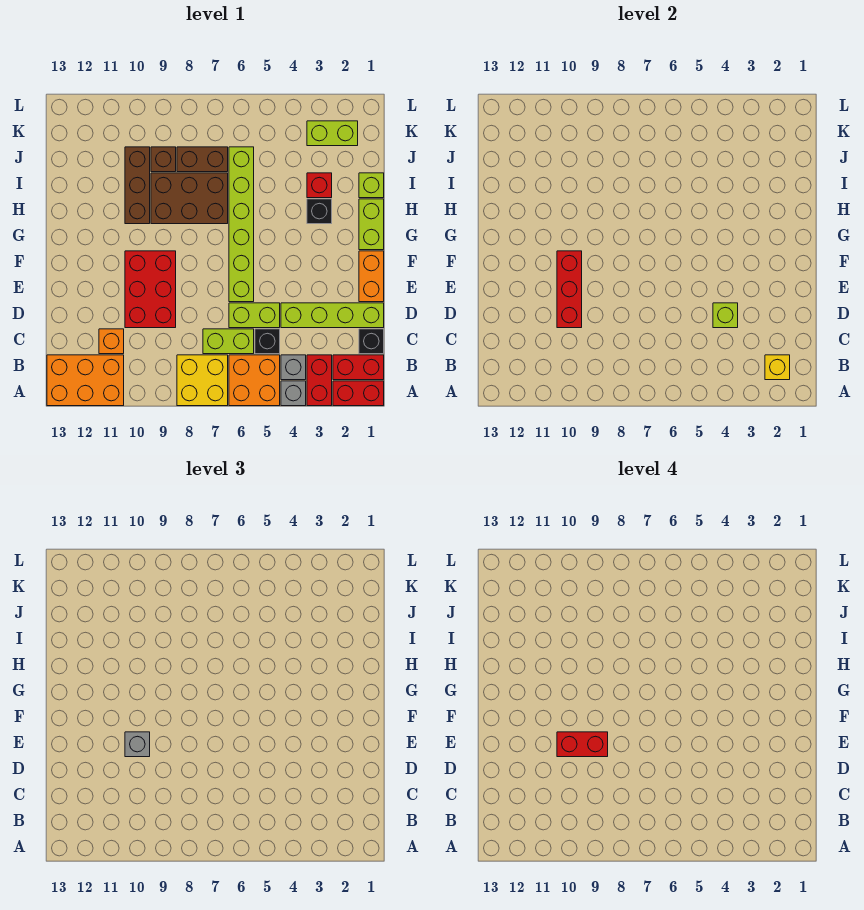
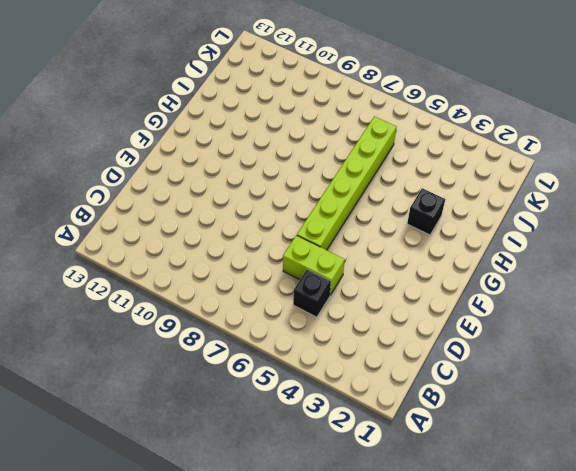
none -> red brick A1:A2 level 1
none -> red brick A3:B3 level 1
none -> grey brick A4 level 1
none -> orange brick A5:B6 level 1

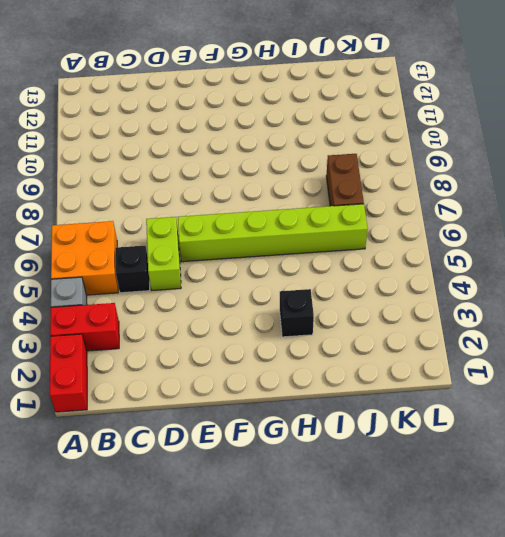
none -> yellow brick A7:B8 level 1
none -> orange brick A11:B13 level 1
none -> red brick B1:B2 level 1
none -> grey brick B4 level 1

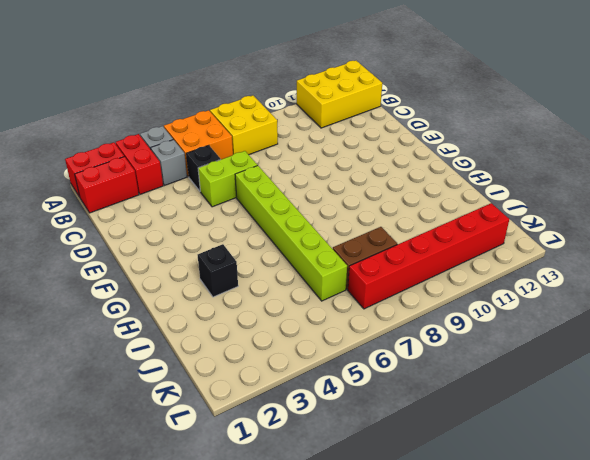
yellow brick A11:B13 level 1 -> orange brick A11:B13 level 1
red brick K7:K12 level 1 -> none
none -> black brick C1 level 1
none -> lime brick C6:C7 level 1
none -> orange brick C11 level 1
none -> lime brick D1:D4 level 1

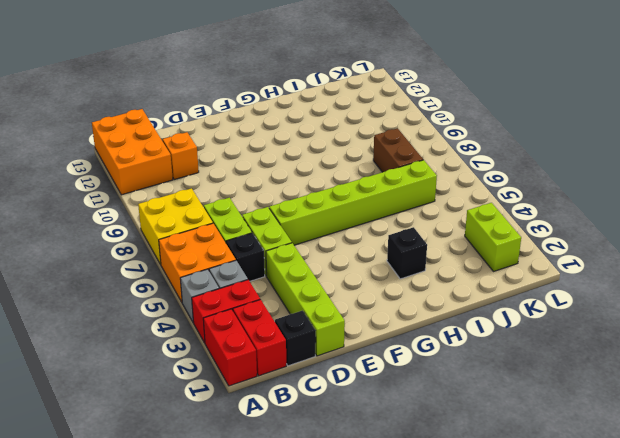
none -> red brick D9:F10 level 1
none -> orange brick E1:F1 level 1
none -> lime brick G1:H1 level 1
none -> brown brick H7:I9 level 1

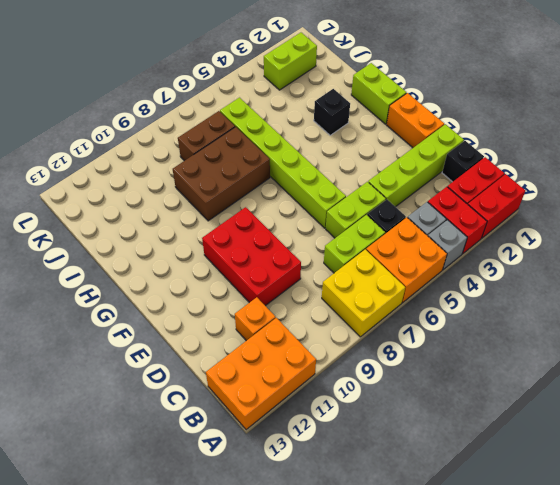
none -> brown brick H10:J10 level 1
none -> lime brick I1 level 1
none -> red brick I3 level 1
none -> brown brick J9 level 1

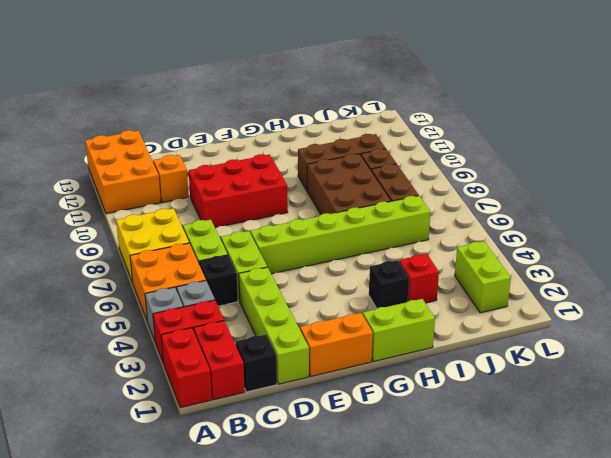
none -> lime brick I1 level 1
none -> yellow brick B2 level 2
none -> lime brick D4 level 2
none -> red brick D10:F10 level 2

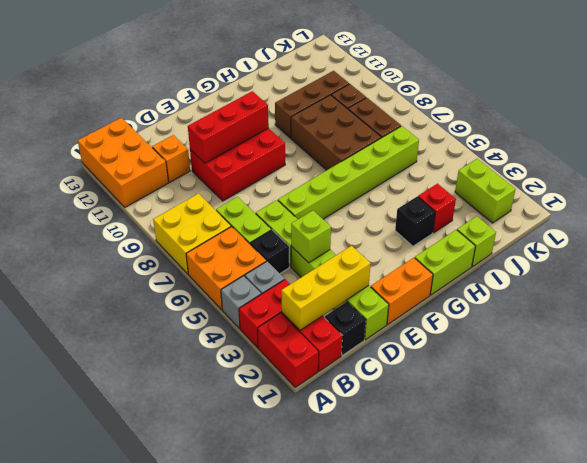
yellow brick B2:D2 level 2 -> yellow brick B2 level 2
none -> grey brick E10 level 3
none -> red brick E9:E10 level 4

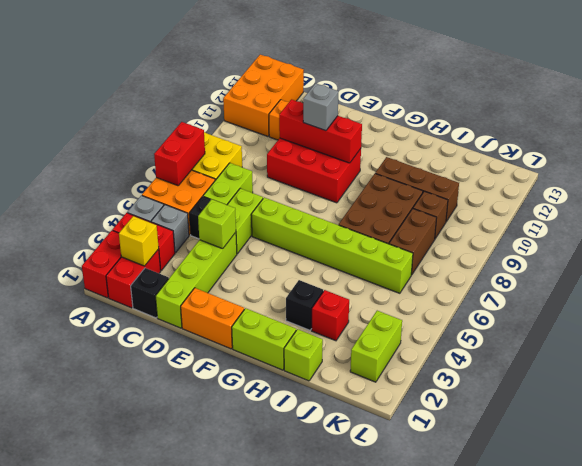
red brick A6:A7 level 2 -> red brick E9:E10 level 4

